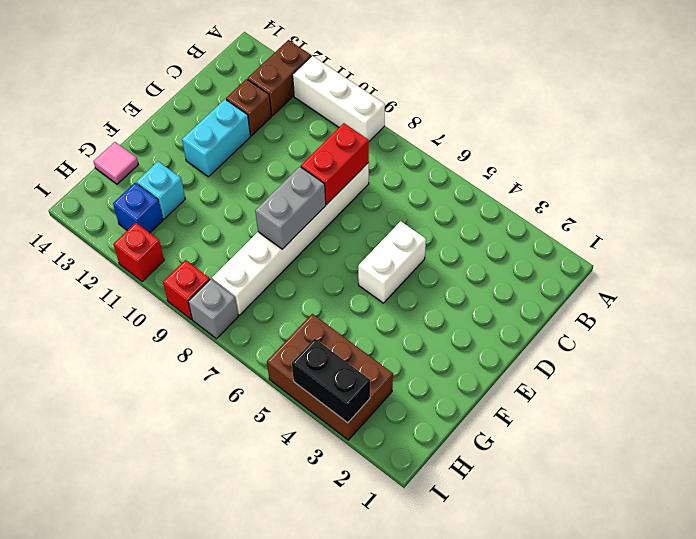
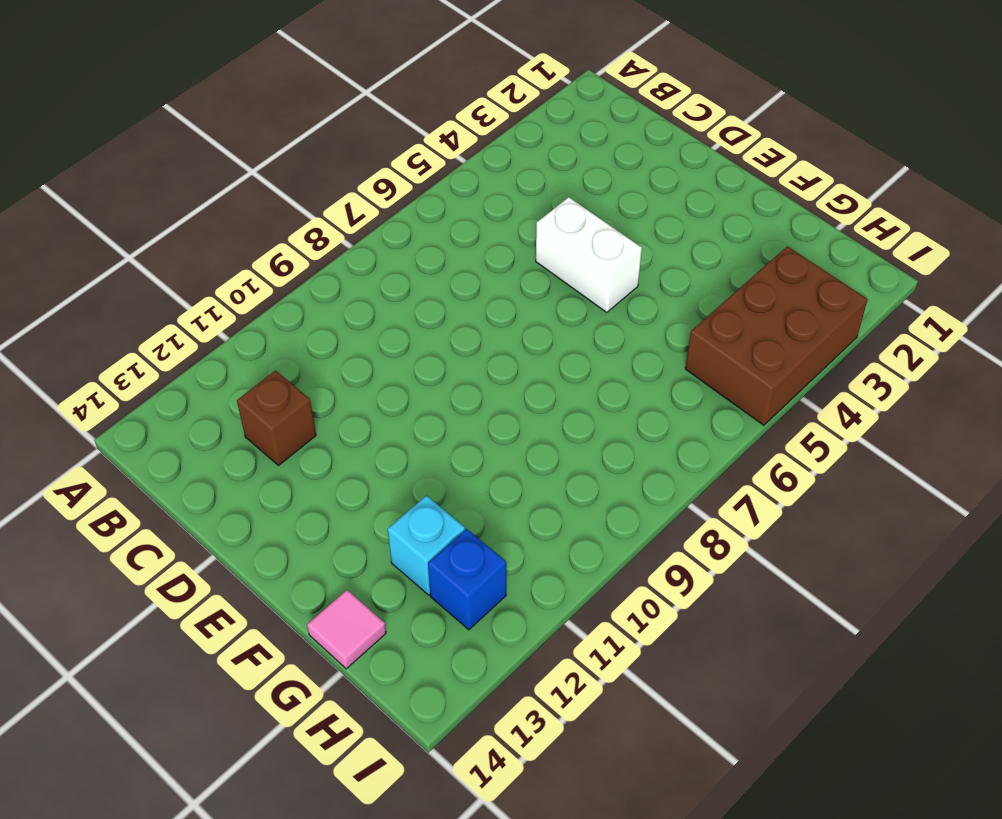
none -> white brick A9:A11 level 1
none -> brown brick A12:B12 level 1
none -> white brick C8:H8 level 1

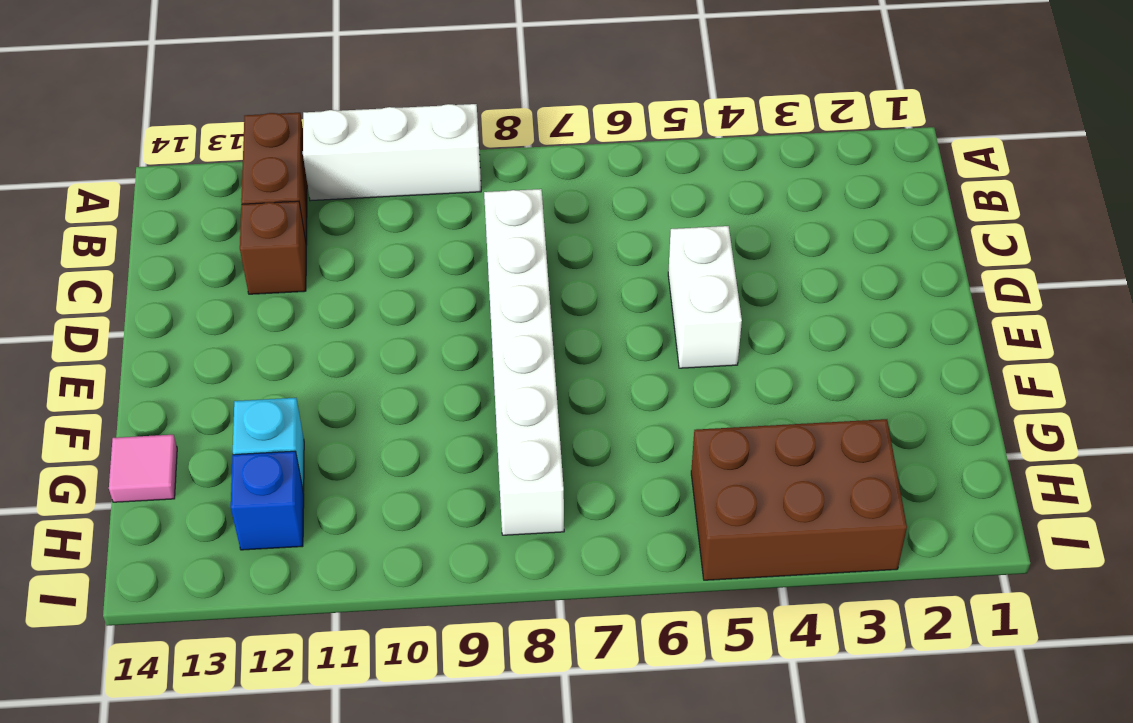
none -> cyan brick D12:E12 level 1
none -> grey brick I8 level 1
none -> red brick I9 level 1

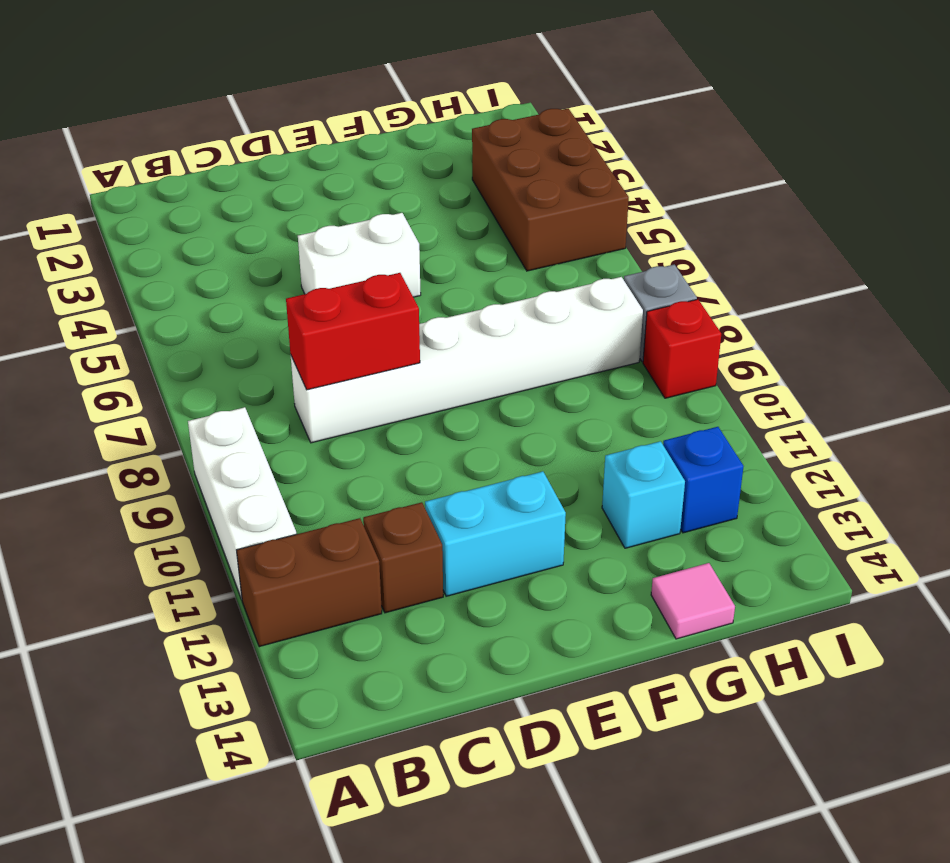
none -> red brick I11 level 1
none -> grey brick E8:F8 level 2
none -> black brick I3:I4 level 2

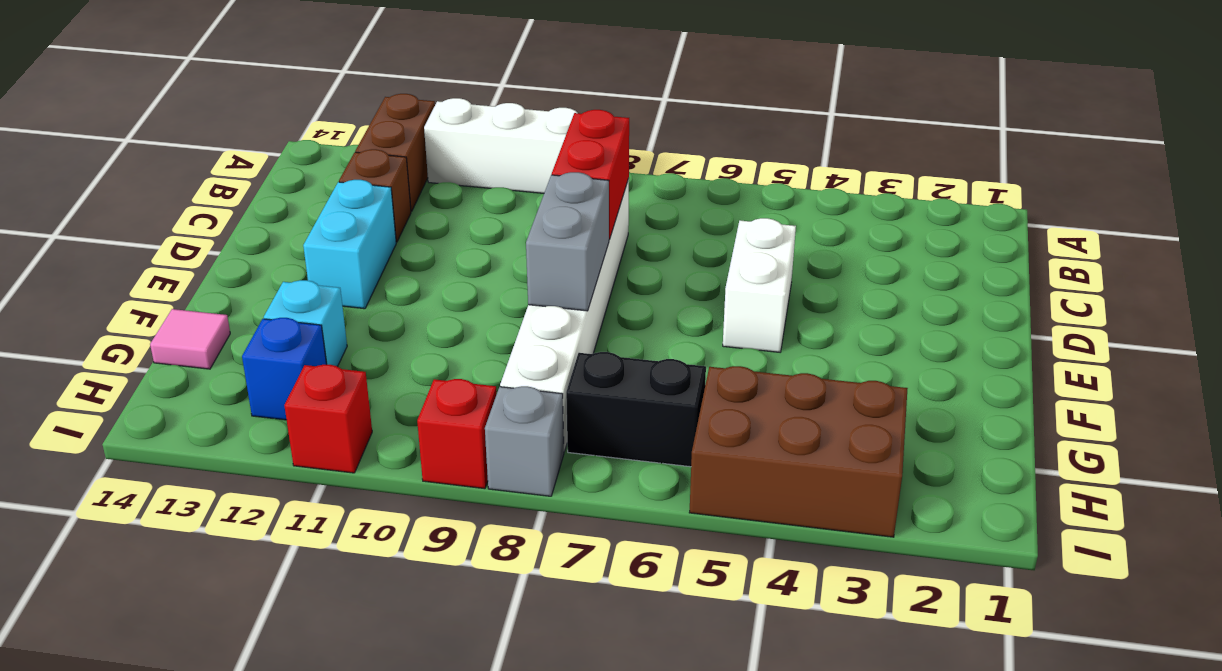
black brick H6:H7 level 1 -> black brick I3:I4 level 2

